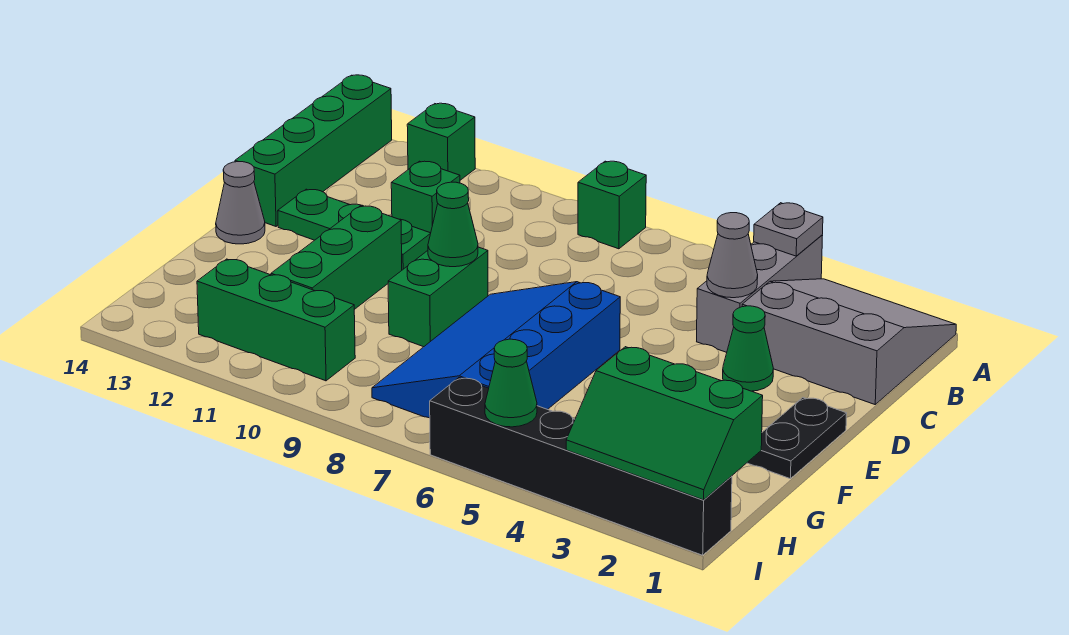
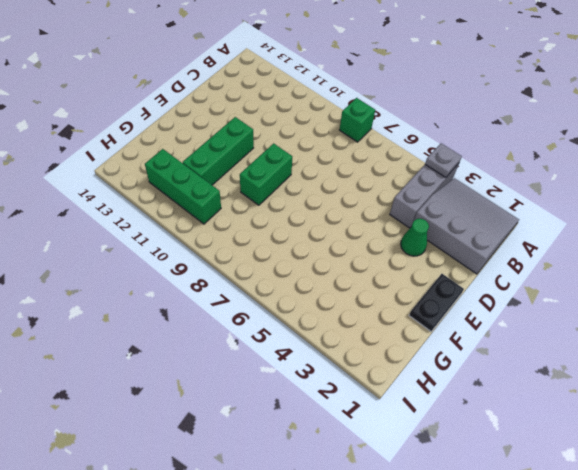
none -> green brick A12 level 1
none -> green brick A14:D14 level 1
none -> green brick C11 level 1

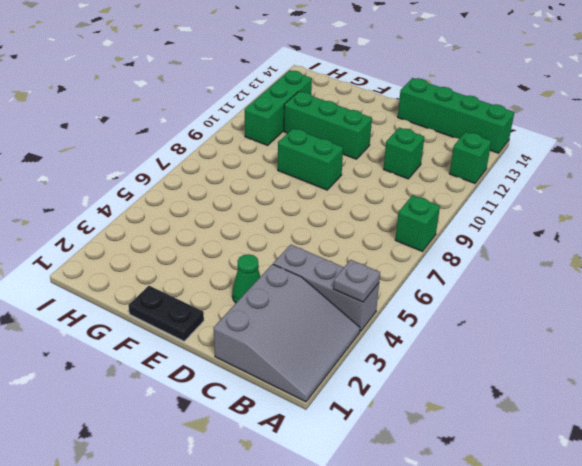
none -> green plate D11:D13 level 1
none -> blue slope E6:H8 level 1 top 6
none -> grey cone E14 level 1

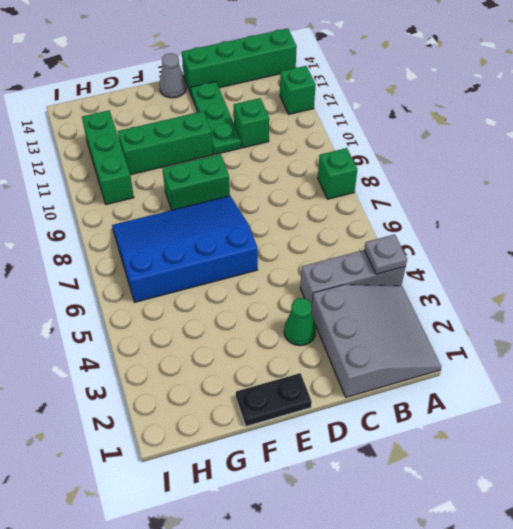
none -> black brick I1:I6 level 1
none -> grey cone C4 level 2
none -> green cone E9 level 2

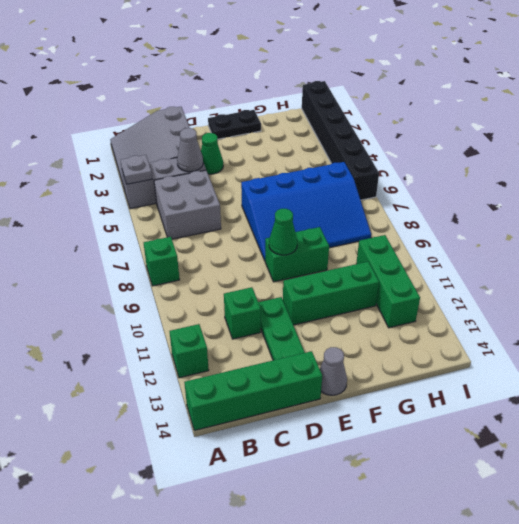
grey brick B5:C6 level 1 -> none
none -> green slope H1:I3 level 2 top H
none -> green cone I5 level 2

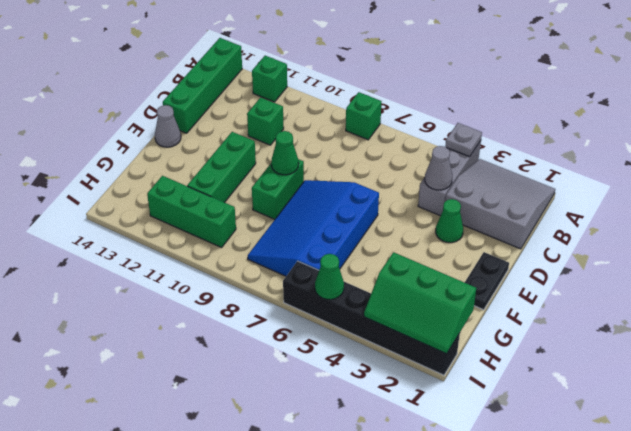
none -> green plate D11:D13 level 1

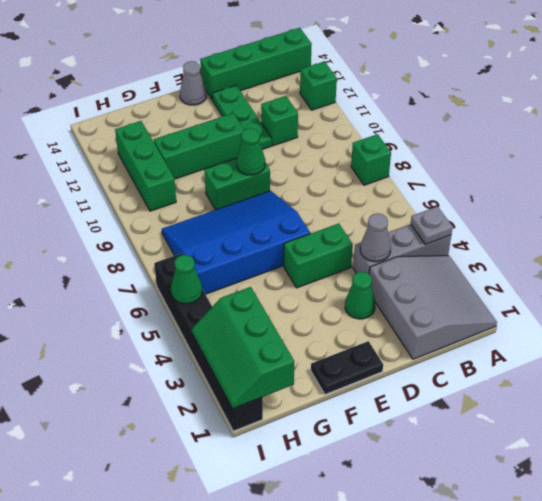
green brick D5:E5 level 1 -> none

